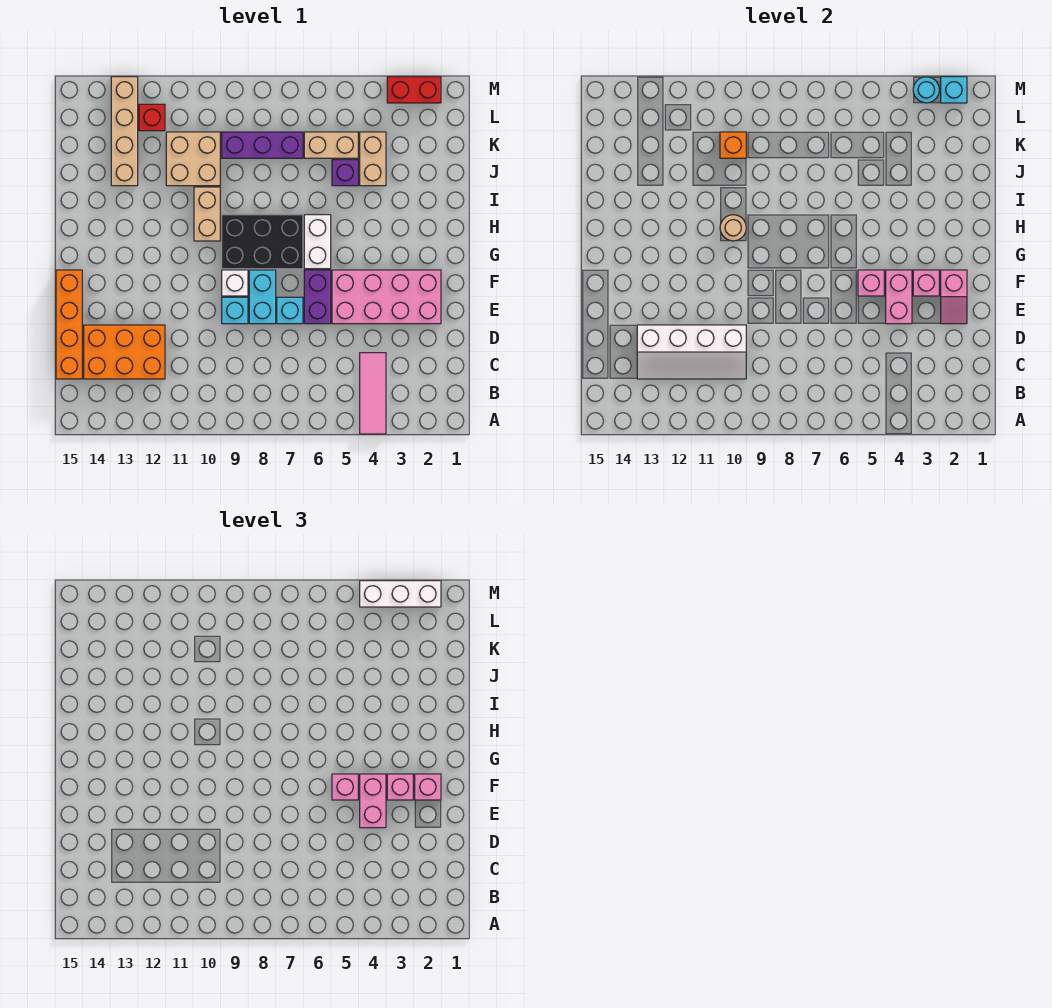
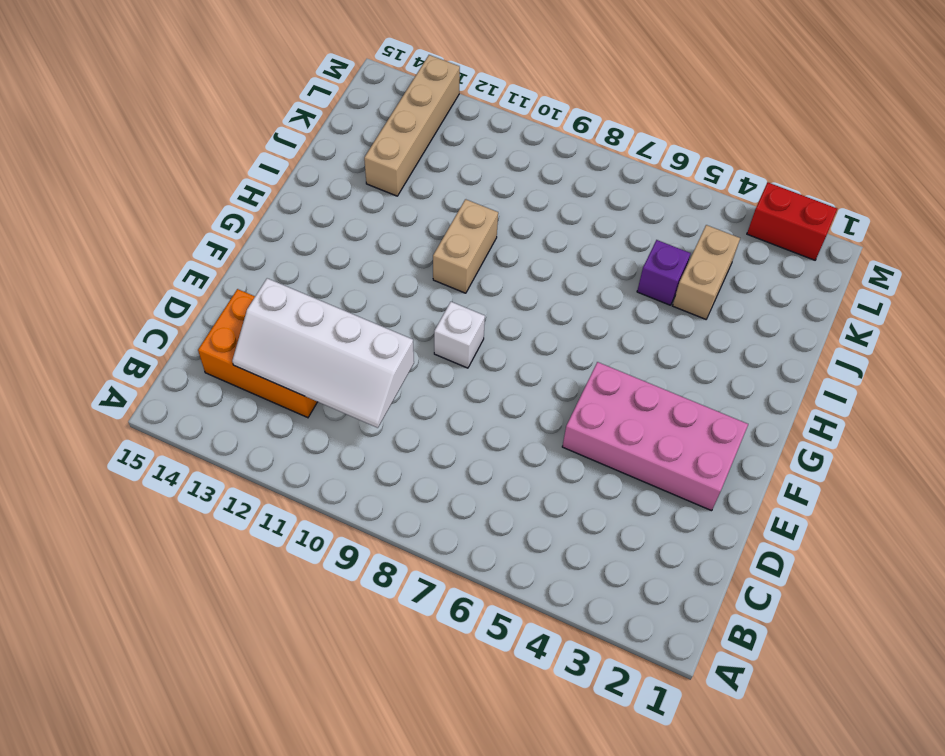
none -> pink tile A4:C4 level 1
none -> orange brick C15:F15 level 1
none -> purple brick E6:F6 level 1
none -> cyan brick E7 level 1

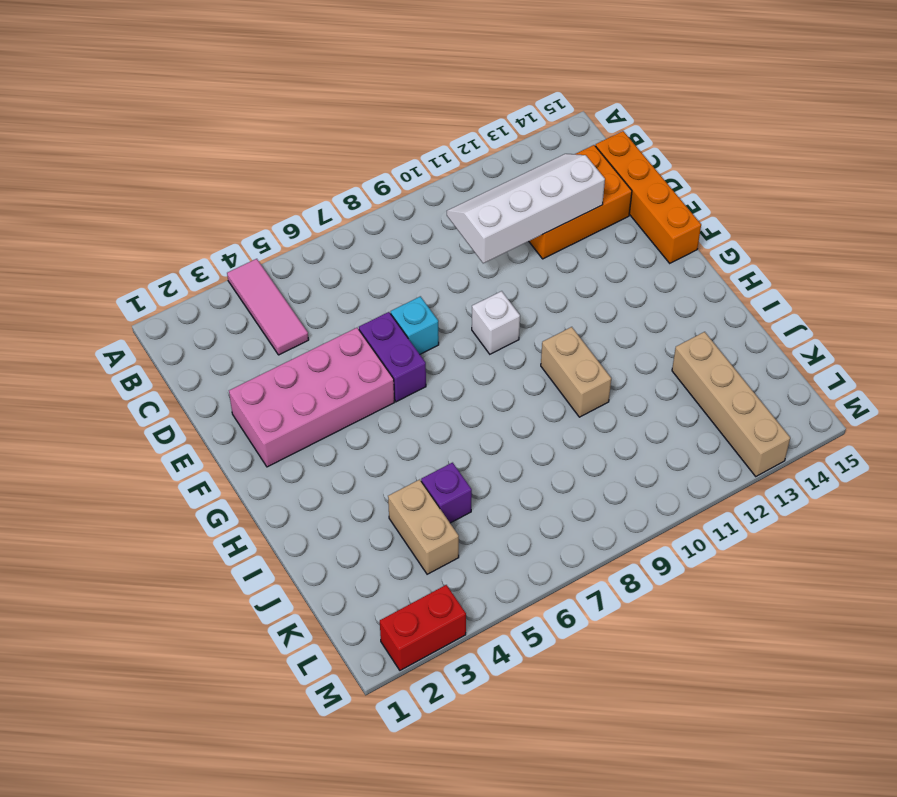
none -> cyan brick E8:F8 level 1
none -> cyan brick E9 level 1
none -> white brick G6:H6 level 1
none -> black brick G7:H9 level 1

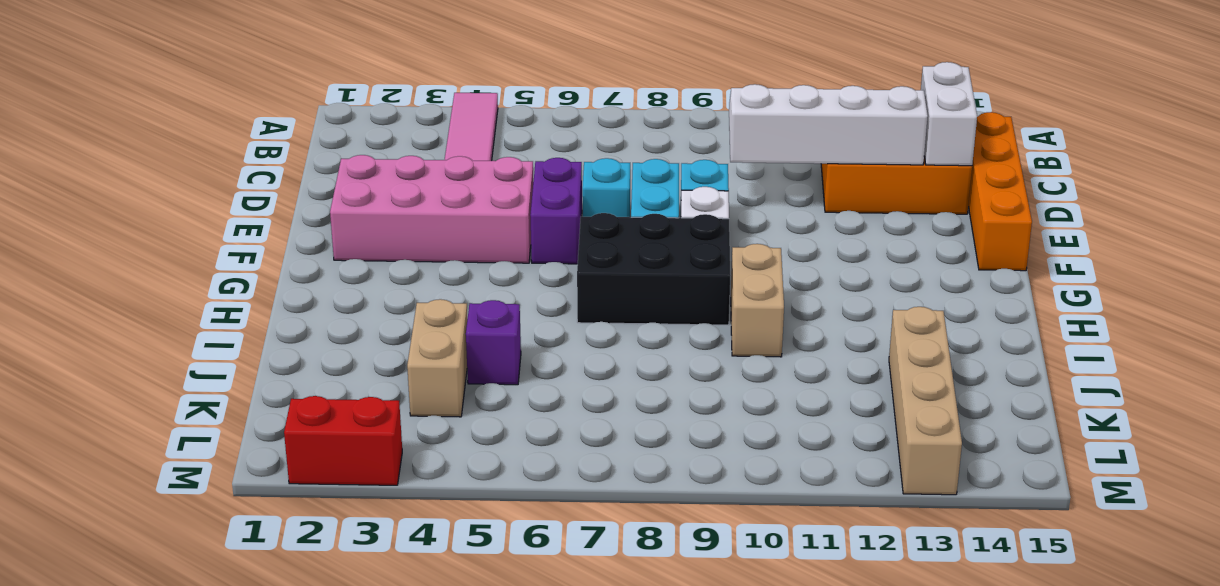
white brick C14:D14 level 2 -> white brick G6:H6 level 1
none -> tan brick J10:K11 level 1
none -> tan brick K5:K6 level 1
none -> purple brick K7:K9 level 1
none -> red brick L12 level 1

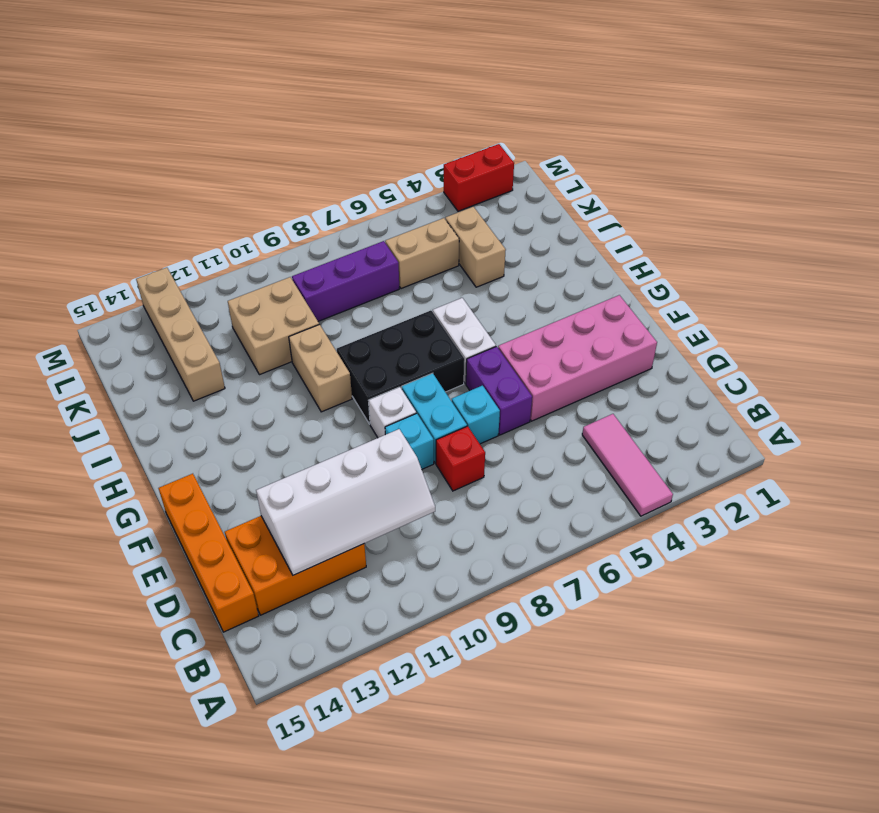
red brick D8 level 1 -> red brick L12 level 1
none -> purple brick J5 level 1
none -> pink slope E2:F2 level 2 top F
none -> pink brick E4:F4 level 2
none -> pink brick F3 level 2

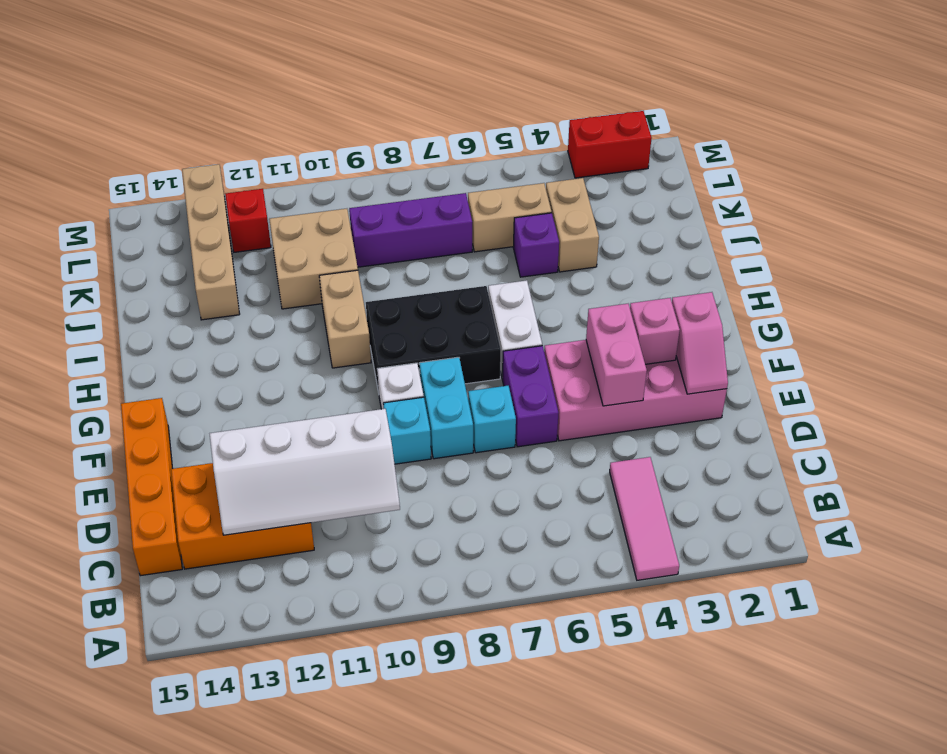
none -> pink brick F5 level 2
none -> tan round brick H10 level 2
none -> orange brick K10 level 2
none -> cyan brick M2 level 2

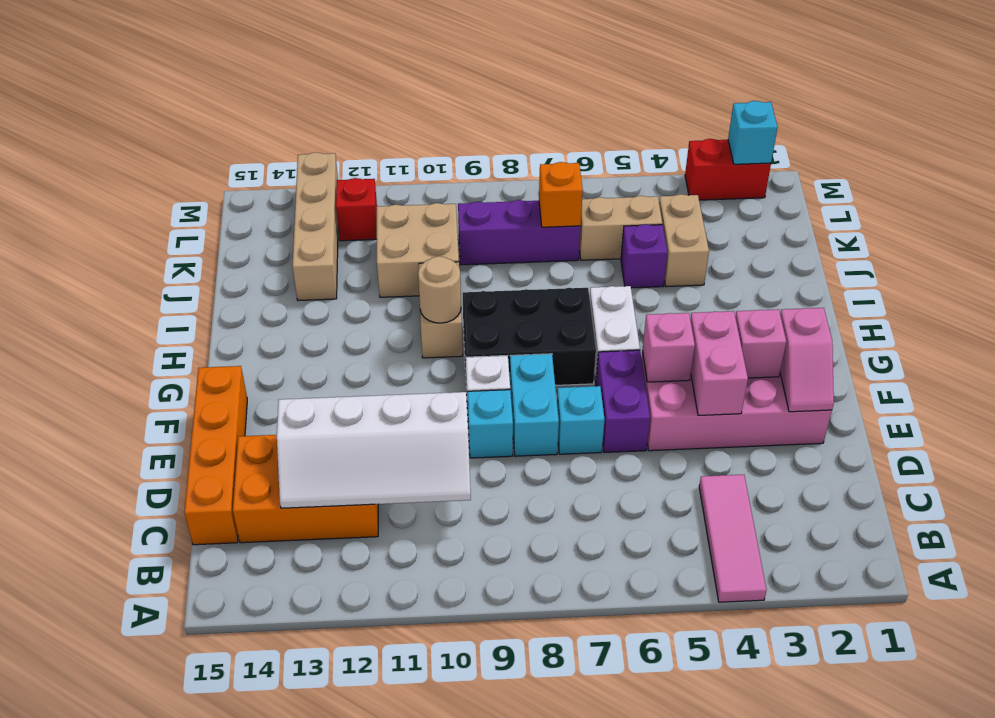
orange brick K7 level 2 -> orange brick K10 level 2
none -> cyan round brick M3 level 2
none -> pink brick E4:F4 level 3
none -> pink brick F2 level 3
none -> pink brick F3 level 3

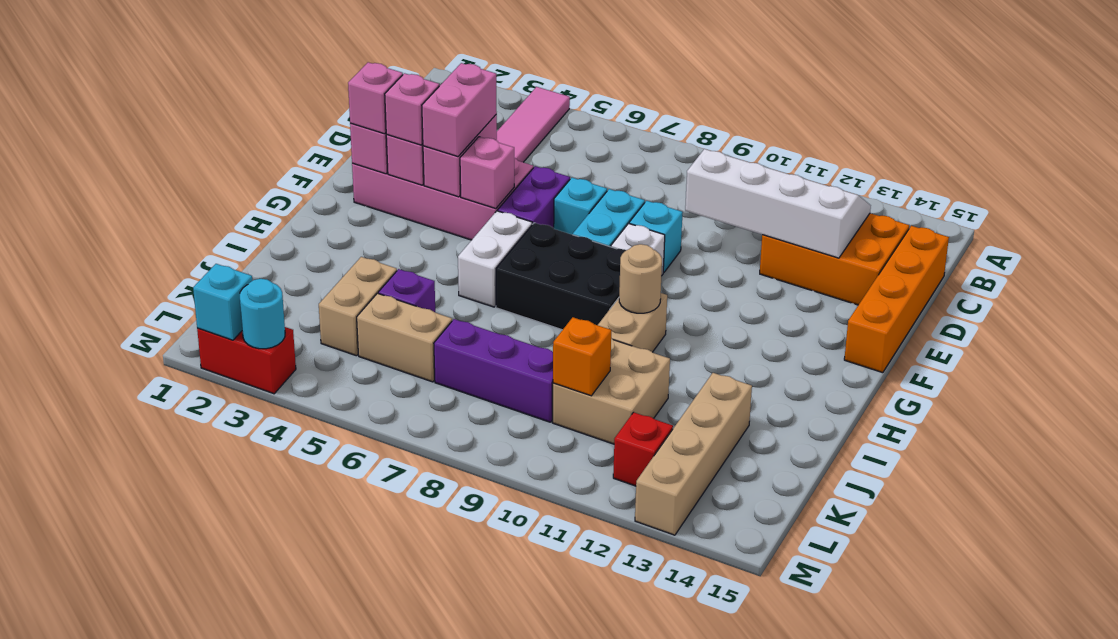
none -> pink brick F5 level 3
none -> white brick M2:M4 level 3

